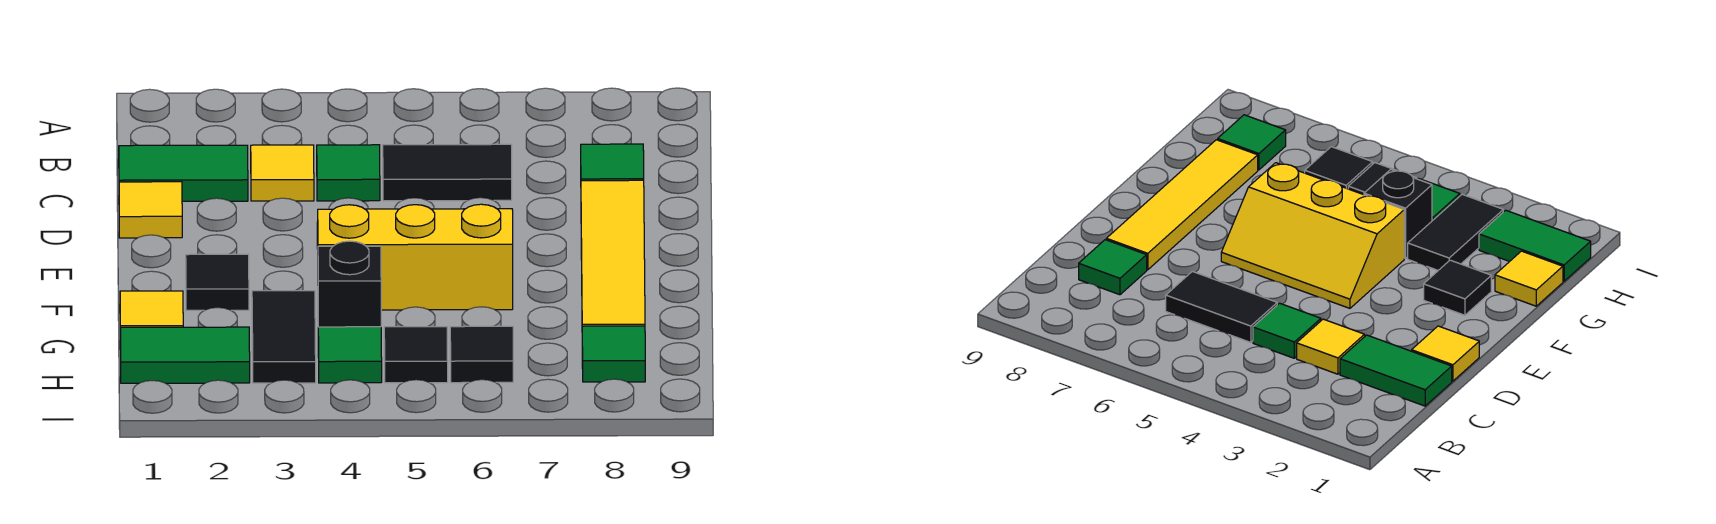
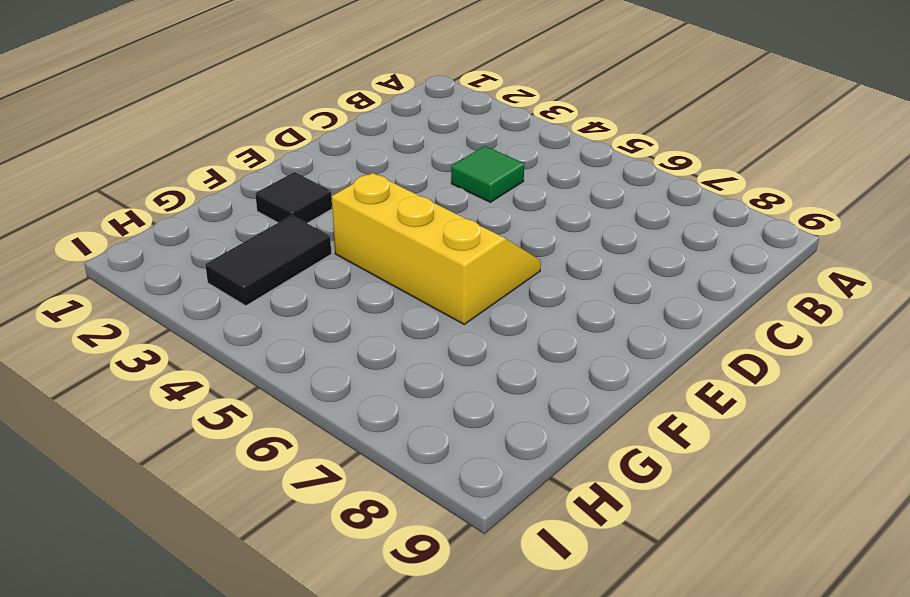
none -> green tile C1:C2 level 1
none -> yellow tile C3 level 1
none -> black tile C5:C6 level 1

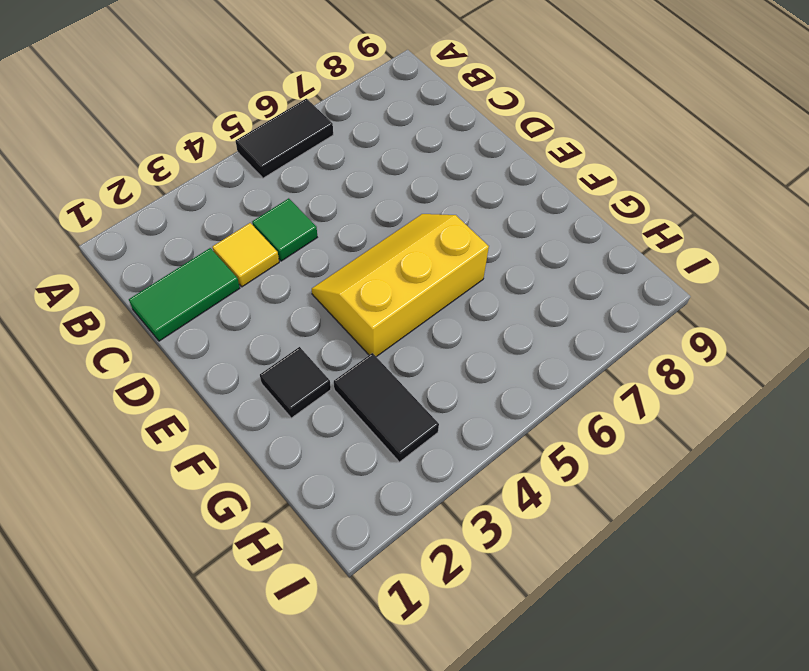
black tile A5:A6 level 1 -> black tile C5:C6 level 1
none -> green tile C8 level 1
none -> yellow tile D1 level 1
none -> yellow tile D8:G8 level 1

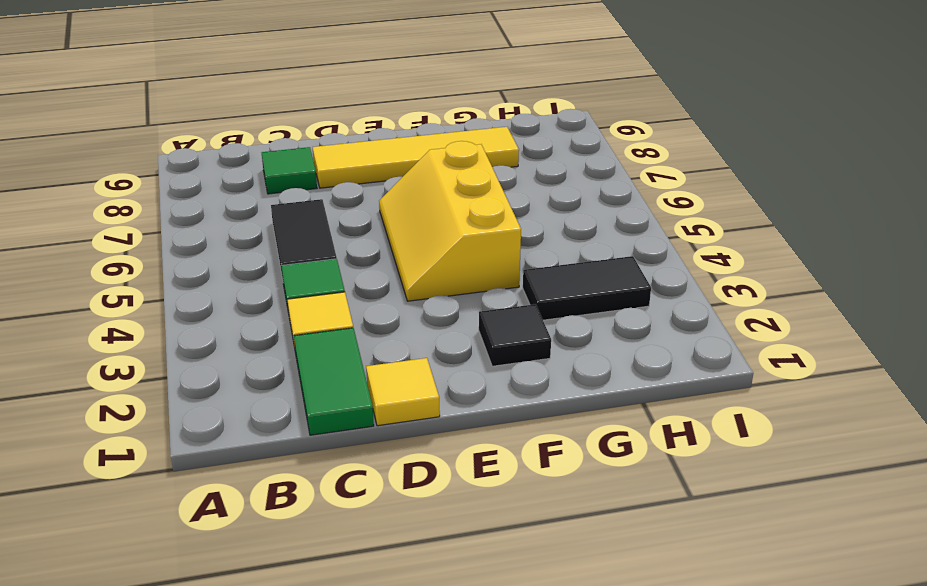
none -> yellow tile G1 level 1
none -> black brick G4 level 1
none -> green tile H1:H2 level 1

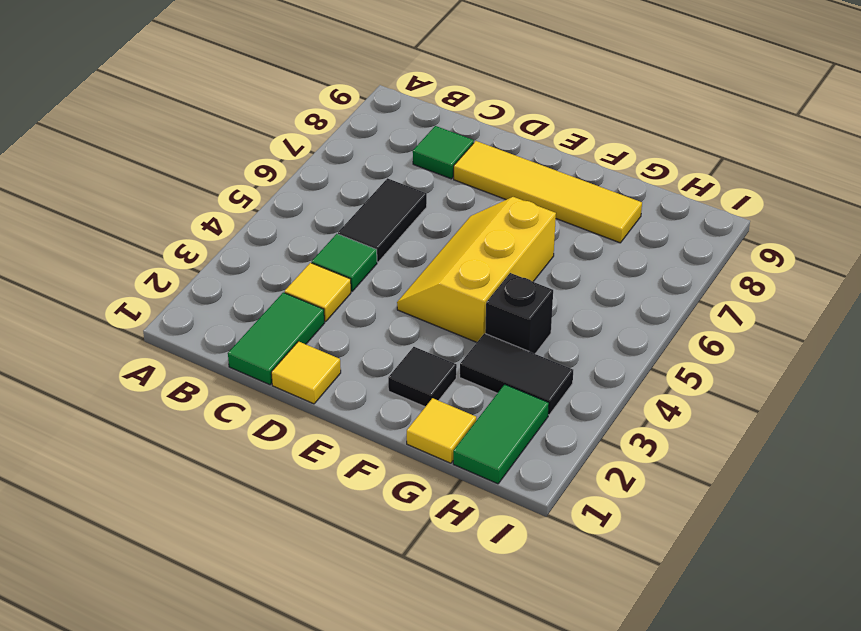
none -> green tile H4 level 1
none -> black tile H5 level 1
none -> black tile H6 level 1

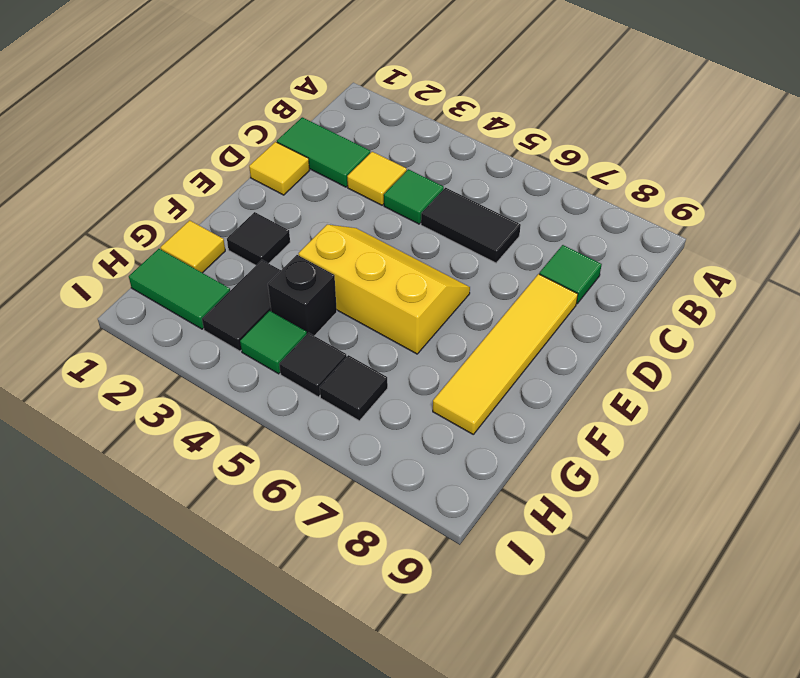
none -> green tile H8 level 1

